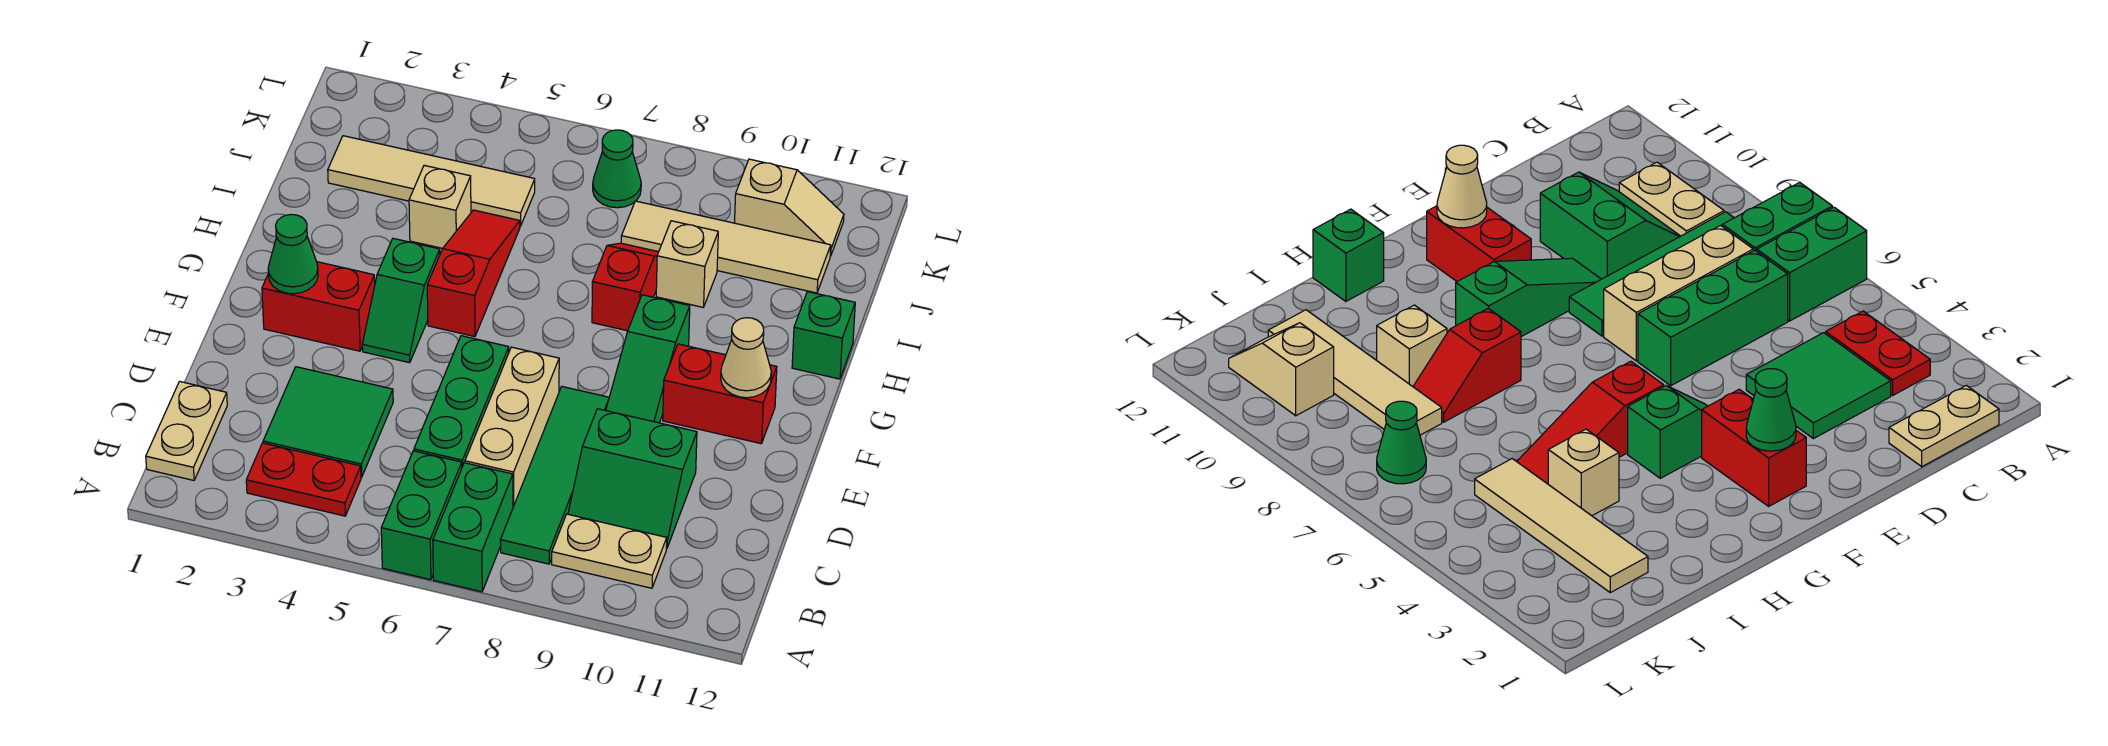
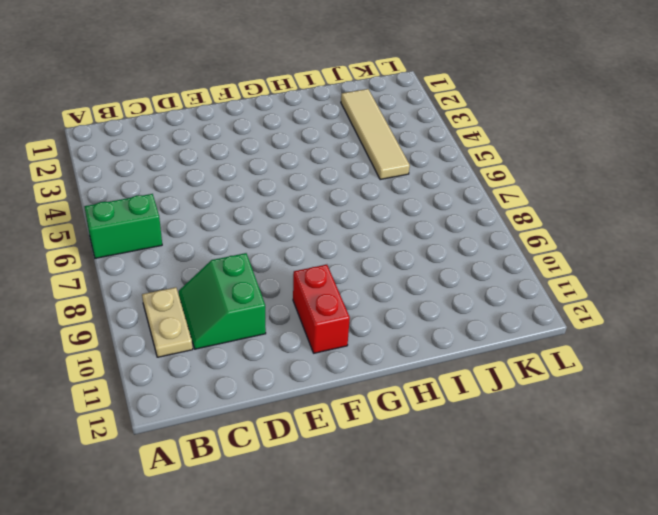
none -> green brick A7:B7 level 1
none -> tan plate B1:C1 level 1
none -> red plate B3:B4 level 1

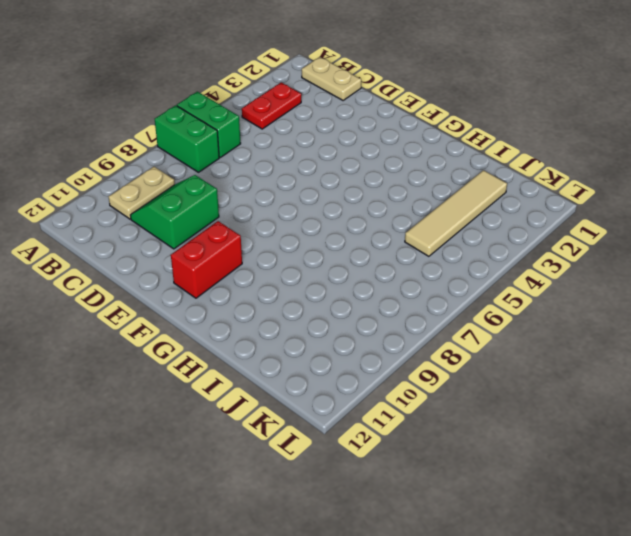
none -> green tile B8:E8 level 1
none -> green tile C3:D4 level 1
none -> green brick C6:E6 level 1

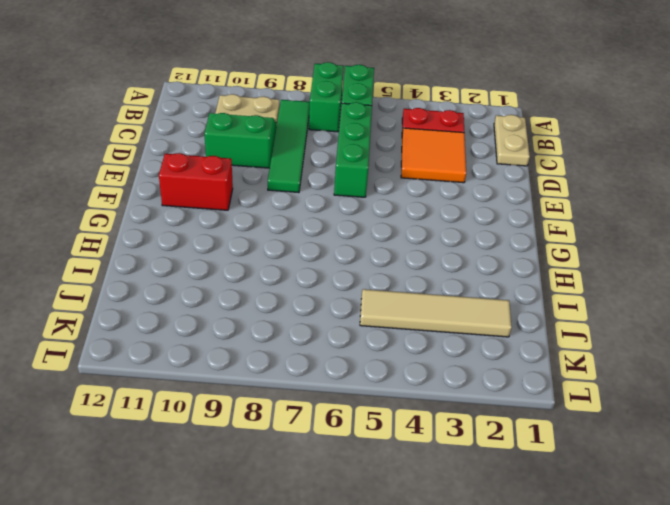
orange tile C3:D4 level 1 -> green tile C3:D4 level 1
none -> tan brick C7:E7 level 1
none -> green slope E9:G9 level 1 top G
none -> red brick F2:F3 level 1

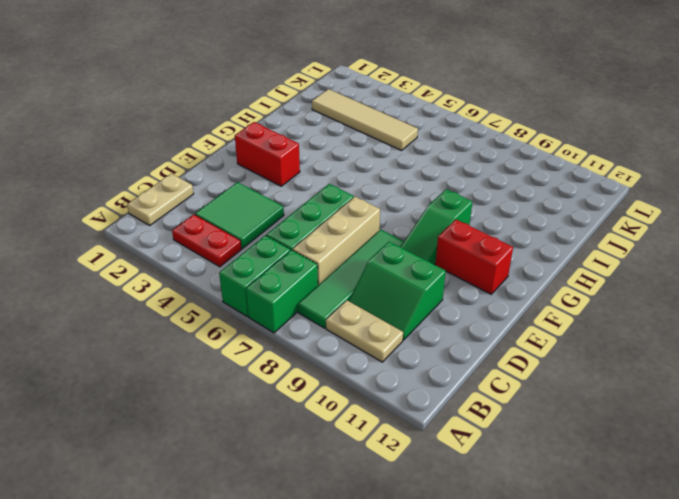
none -> green slope F4:G4 level 1 top G
none -> red slope G5:I5 level 1 top G
none -> red slope H8:I8 level 1 top H

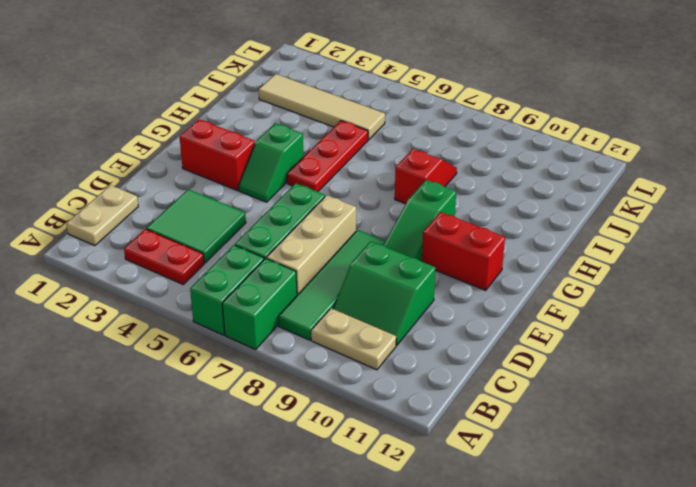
red plate G5:I5 level 1 -> red slope G5:I5 level 1 top G
none -> green brick H12 level 1
none -> tan brick I4 level 1
none -> tan brick I9 level 1

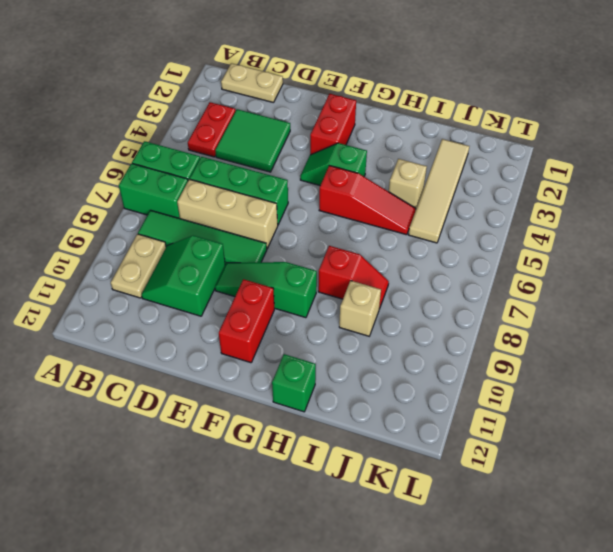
none -> tan tile J8:J11 level 1
none -> green cone K7 level 1
none -> tan slope K10:K11 level 1 top 10

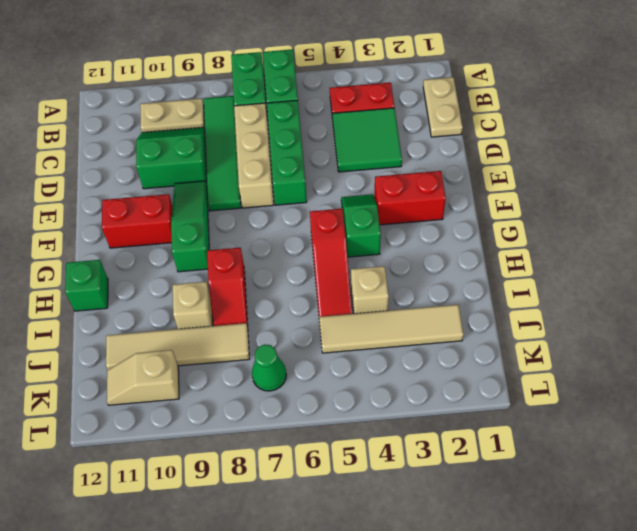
none -> green cone F2 level 2
none -> tan cone F11 level 2

